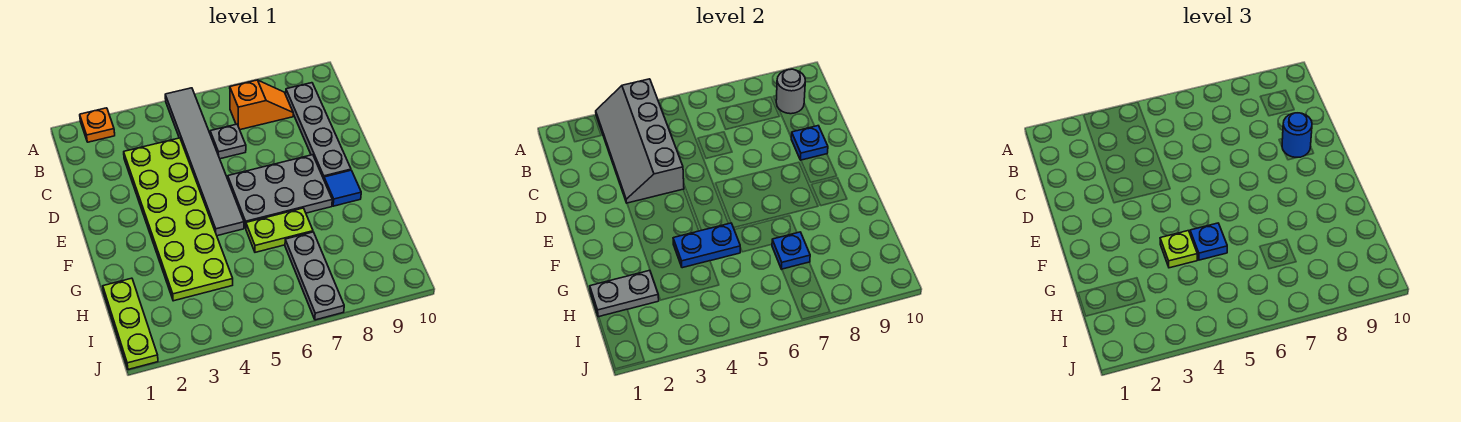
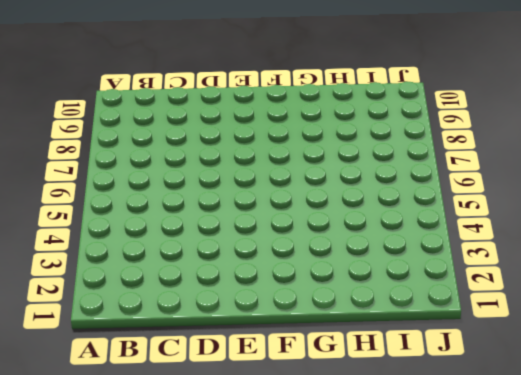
none -> orange plate A2 level 1
none -> grey tile A5:F5 level 1
none -> orange slope B7:B8 level 1 top 7

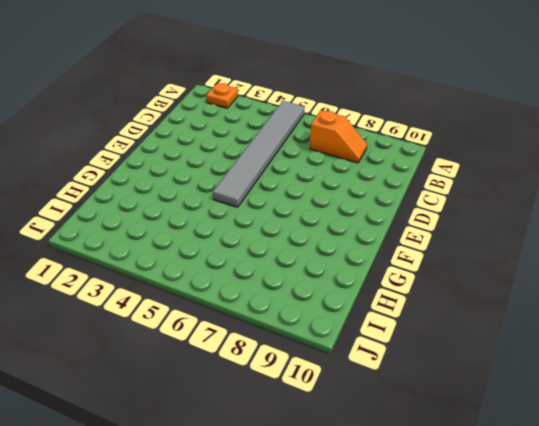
none -> grey plate B9:E9 level 1
none -> lime plate C3:H4 level 1
none -> grey plate C6 level 1

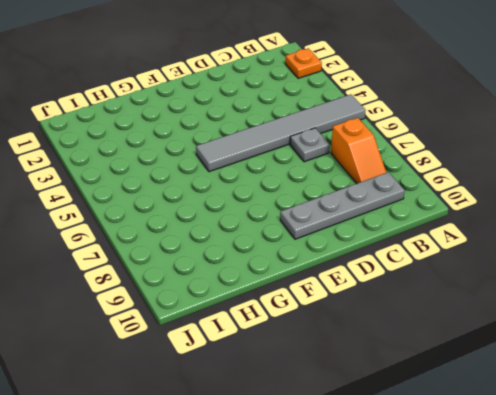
none -> lime plate C3:H4 level 1
none -> grey plate E6:F8 level 1
none -> blue tile F9 level 1

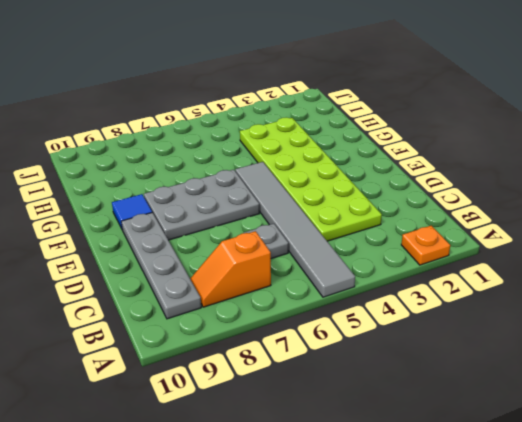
none -> lime plate G6:G7 level 1
none -> lime plate H1:J1 level 1
none -> grey plate H7:J7 level 1

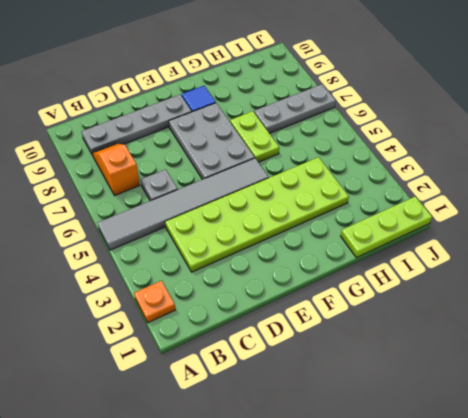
none -> grey slope A3:D4 level 2 top 4
none -> grey round brick B9 level 2
none -> blue plate D9 level 2

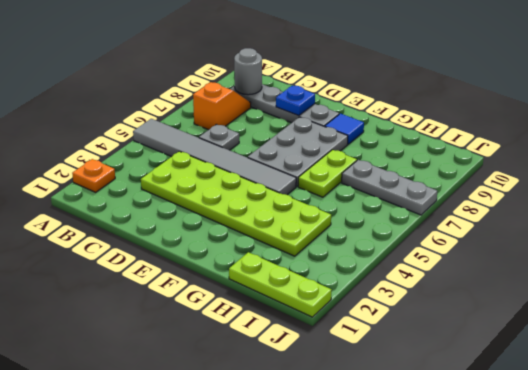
none -> grey slope A3:D4 level 2 top 4
none -> blue plate G4:G5 level 2
none -> grey plate H1:H2 level 2

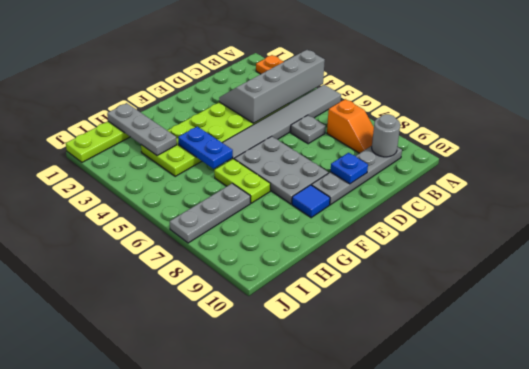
grey plate H1:H3 level 2 -> grey plate H1:H2 level 2
none -> blue plate H7 level 2
none -> blue round brick D9 level 3
none -> lime plate G4 level 3

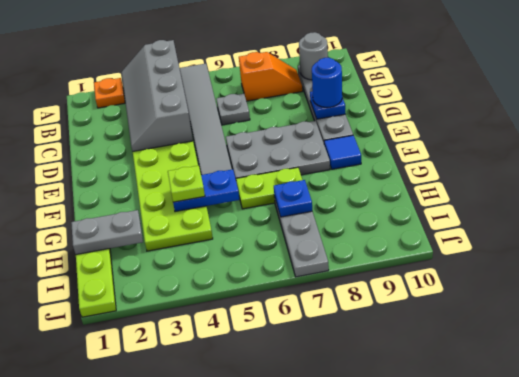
none -> blue plate G5 level 3

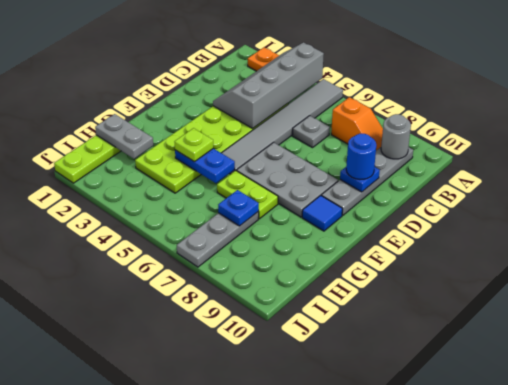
none -> blue plate G5 level 3

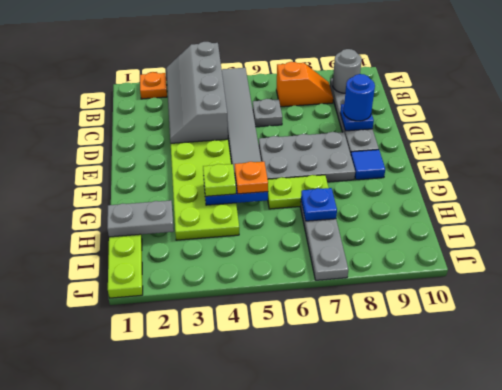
orange plate G5 level 3 -> blue plate G5 level 3

